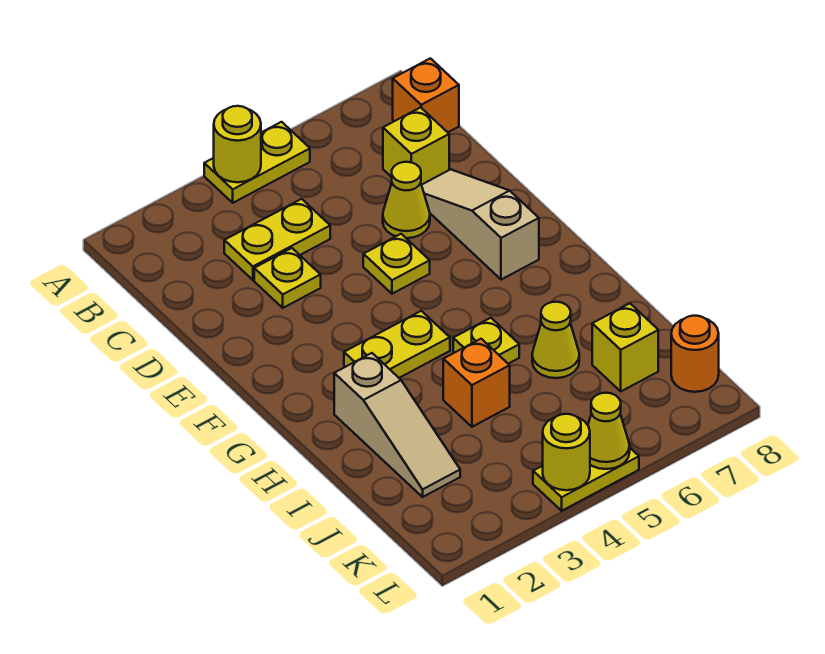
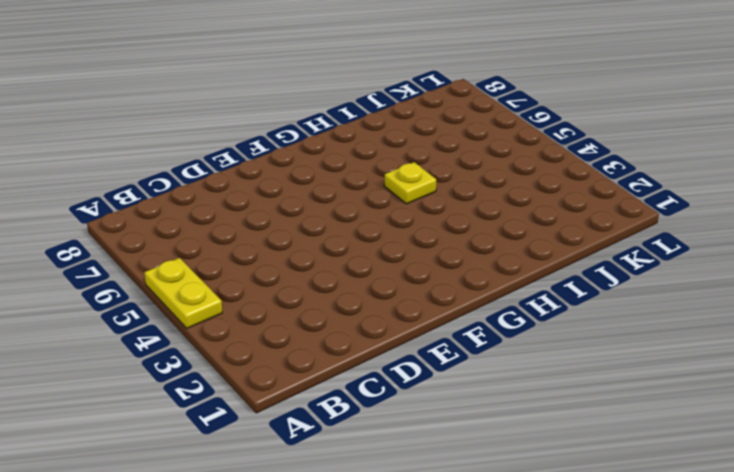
none -> orange brick B8 level 1
none -> yellow plate C3:C4 level 1
none -> yellow brick C7 level 1

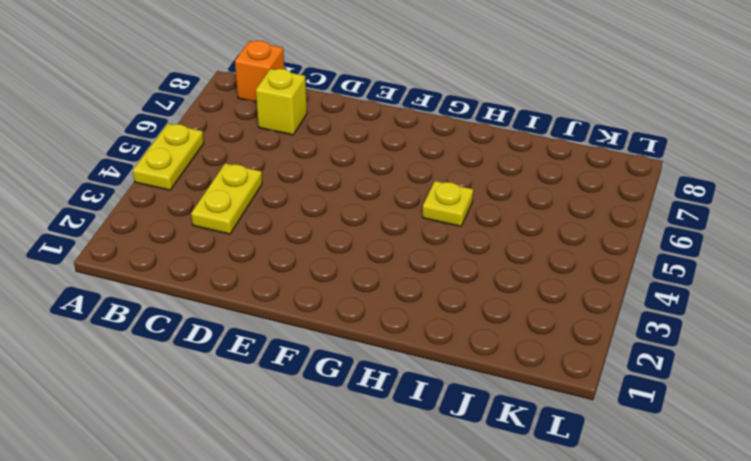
none -> yellow plate D3 level 1
none -> yellow cone D6 level 1
none -> tan slope D7:F7 level 1 top F

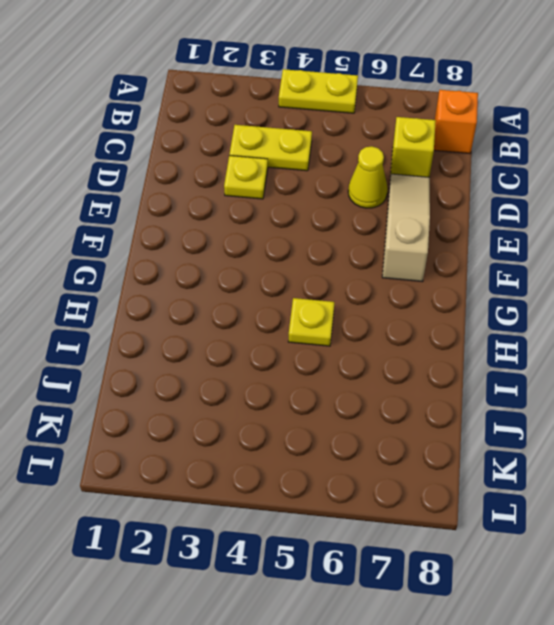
none -> yellow plate E5 level 1
none -> yellow plate G3:G4 level 1
none -> tan slope H2:J2 level 1 top H

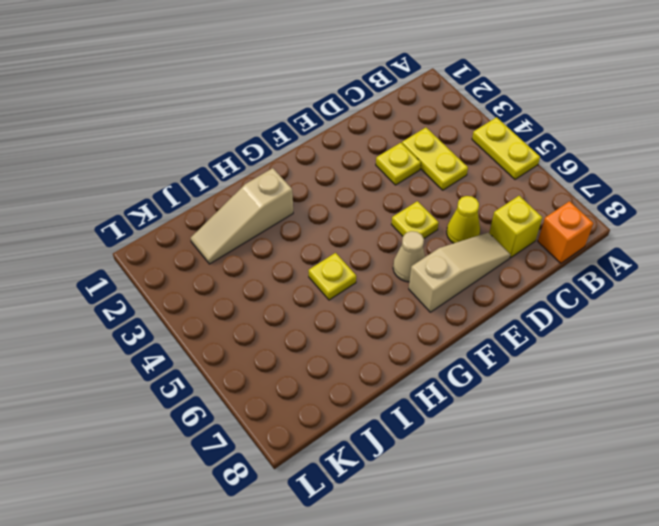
tan cone F6 level 1 -> none
none -> yellow plate G3:G4 level 1
none -> orange brick I4 level 1
none -> yellow cone I6 level 1

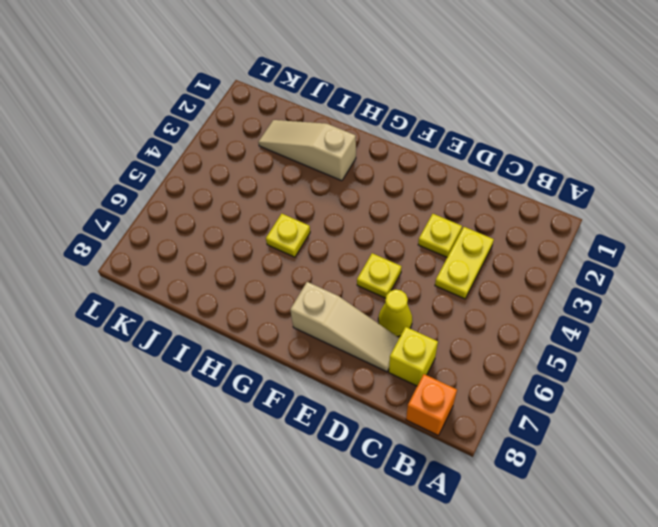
none -> yellow plate A4:A5 level 1
none -> yellow plate G3:G4 level 1
none -> orange brick I4 level 1

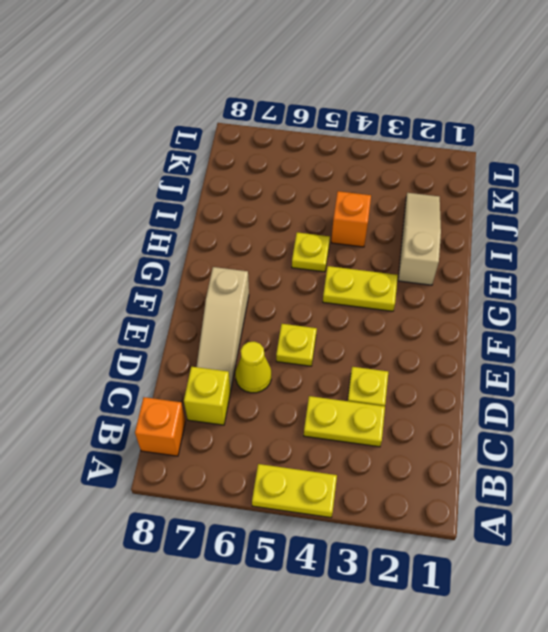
none -> yellow cone I6 level 1
none -> yellow brick J7 level 1
none -> orange round brick K8 level 1

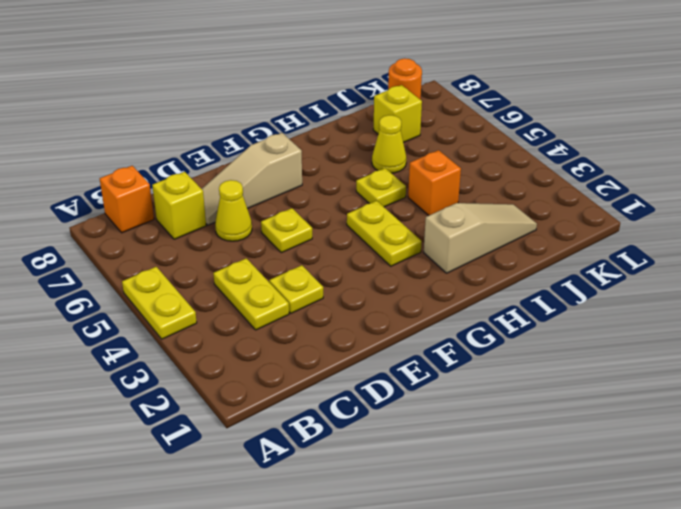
none -> yellow plate L4:L5 level 1
none -> yellow round brick A4 level 2
none -> yellow round brick L4 level 2

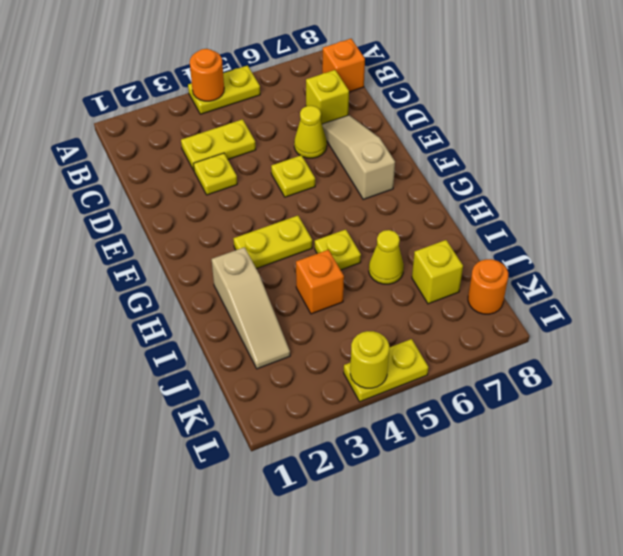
orange round brick A4 level 2 -> yellow round brick A4 level 2
none -> yellow cone L5 level 2

